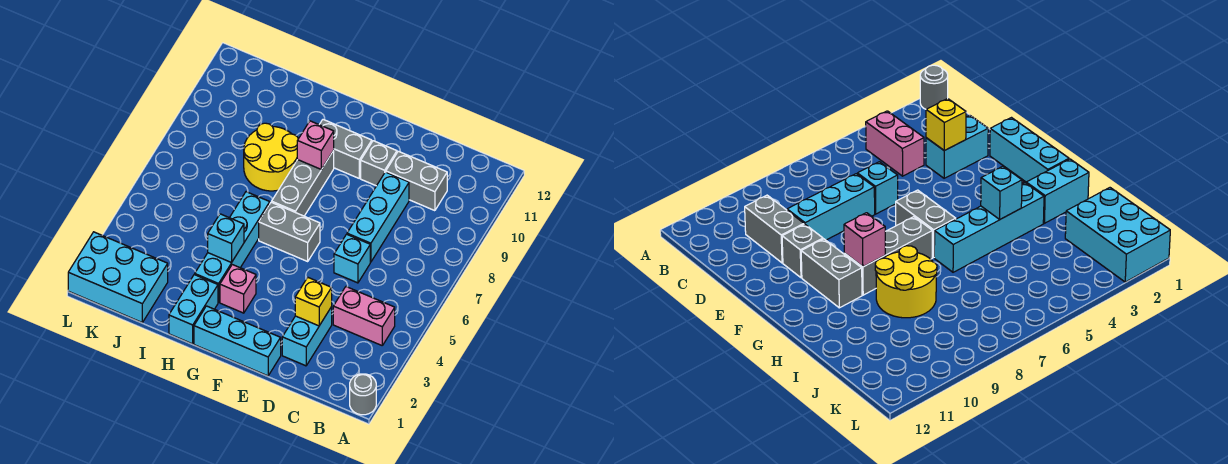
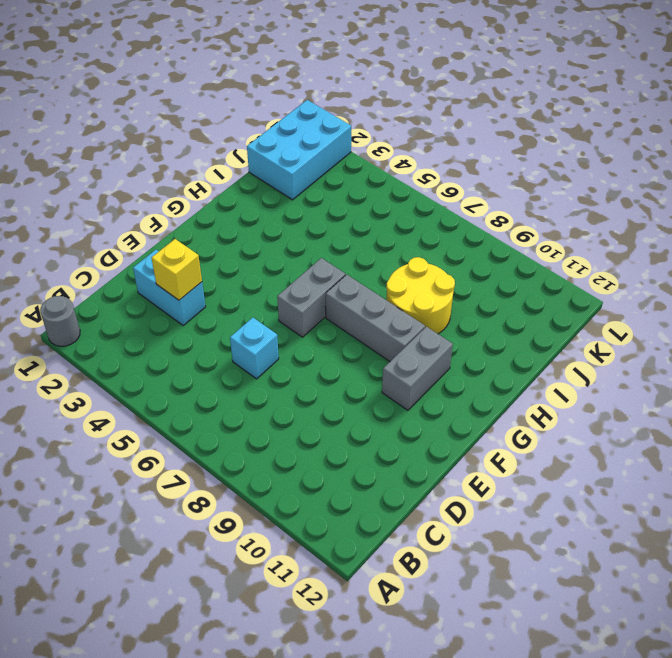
none -> pink brick B4:C4 level 1
none -> grey brick C10:D10 level 1
none -> cyan brick D7:D9 level 1

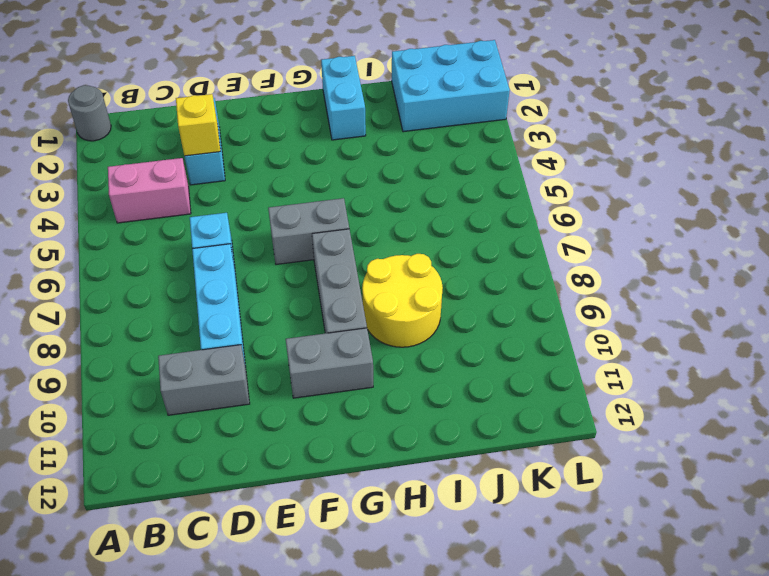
none -> cyan brick E1:G1 level 1
none -> grey brick E10 level 1
none -> pink brick G3 level 1

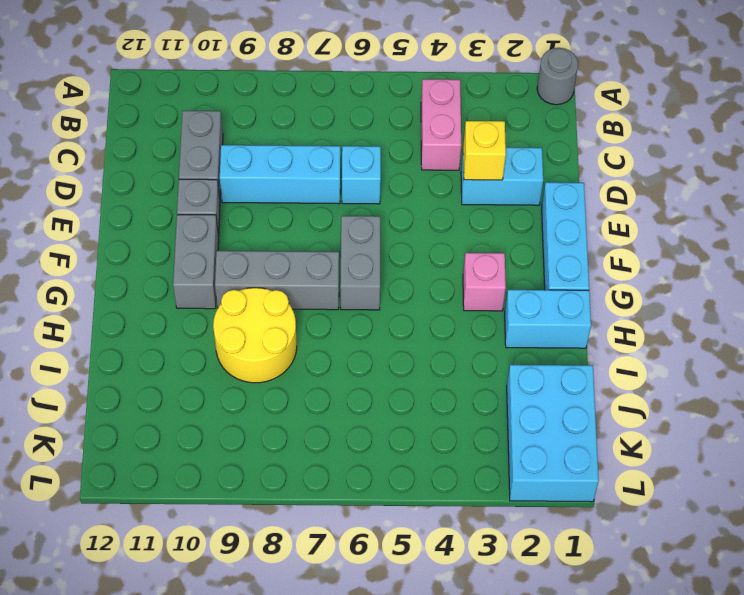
none -> cyan brick H3:H6 level 1
none -> pink brick G9 level 2
none -> cyan brick H4 level 2

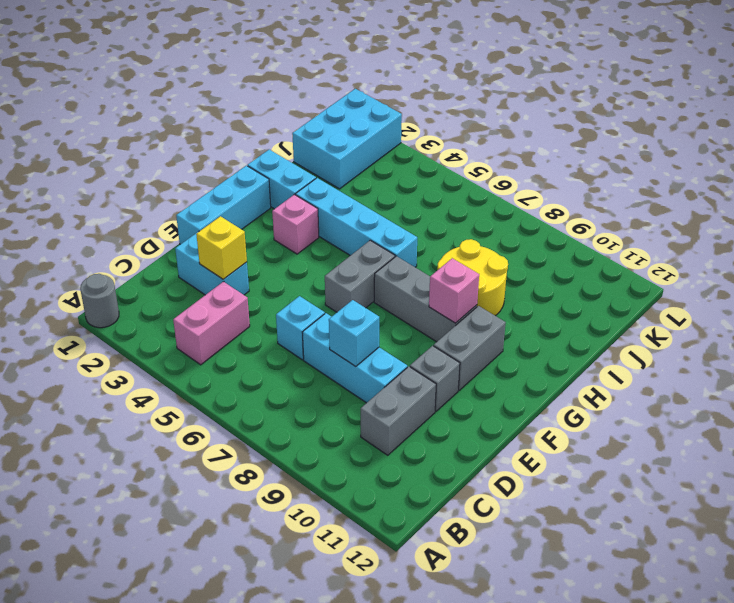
cyan brick D8 level 2 -> cyan brick H4 level 2

